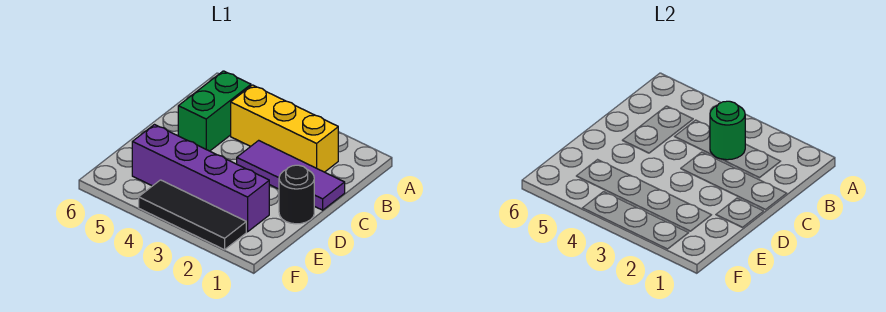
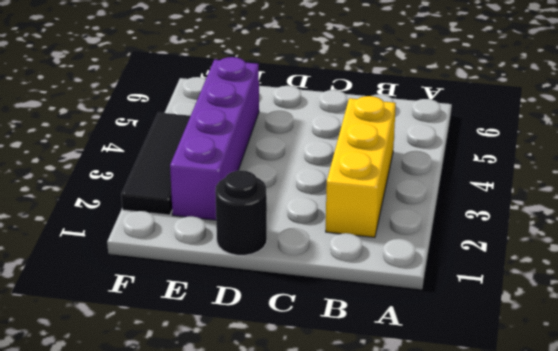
none -> green brick B5:C5 level 1
none -> purple tile C1:C3 level 1

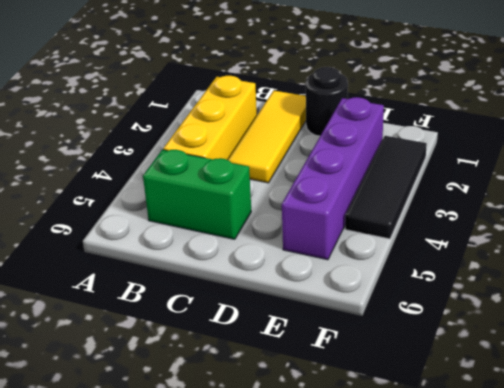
yellow tile C1:C3 level 1 -> purple tile C1:C3 level 1
none -> green round brick B3 level 2

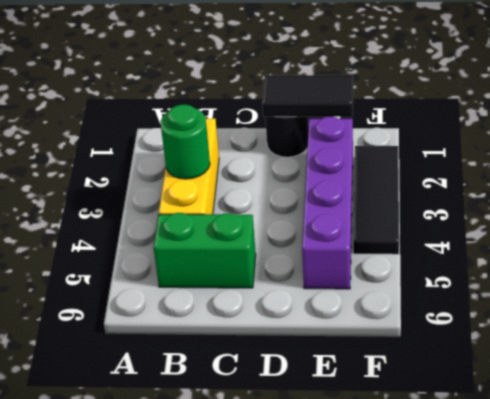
black tile D1:E1 level 2 -> none
none -> purple tile C1:C3 level 1

